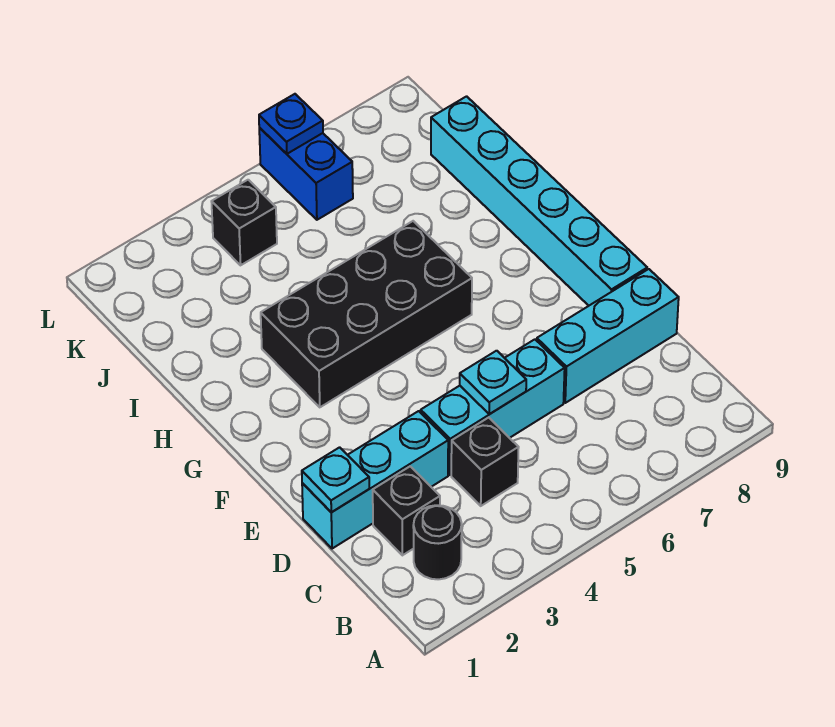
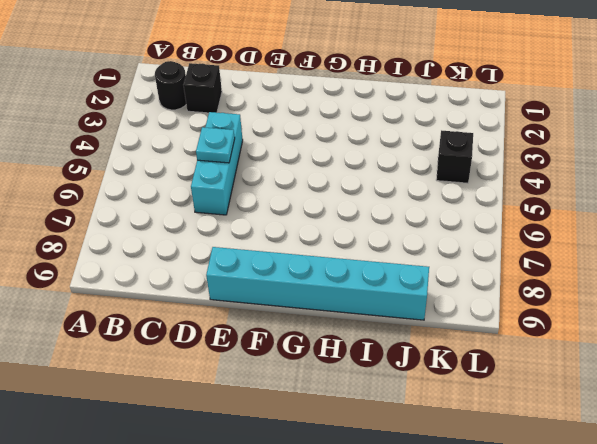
none -> black brick C4 level 1
none -> cyan brick D1:D3 level 1
none -> cyan brick D7:D9 level 1

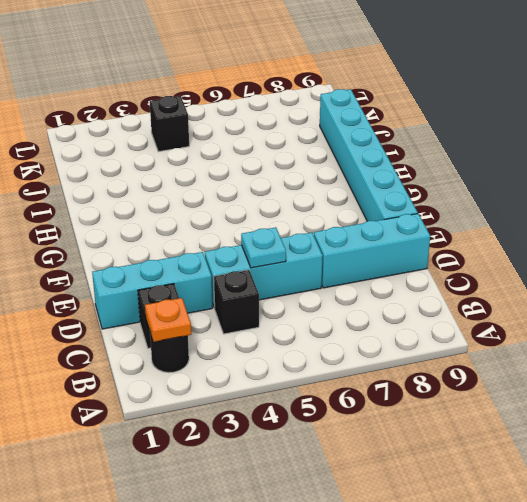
orange plate B2 level 2 -> none
none -> black brick G3:H6 level 1
none -> blue brick K6:L6 level 1
none -> cyan plate D1 level 2

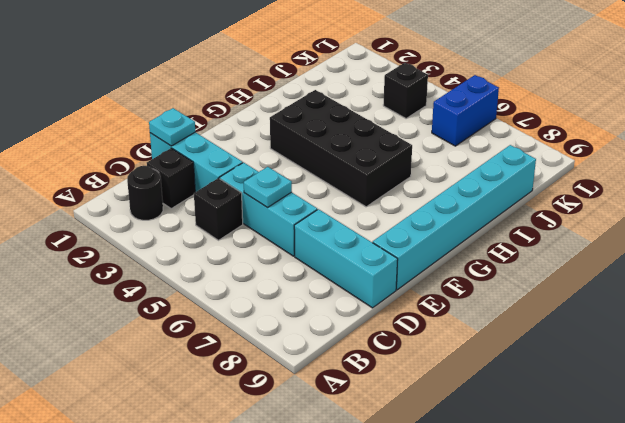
none -> blue plate L6 level 2

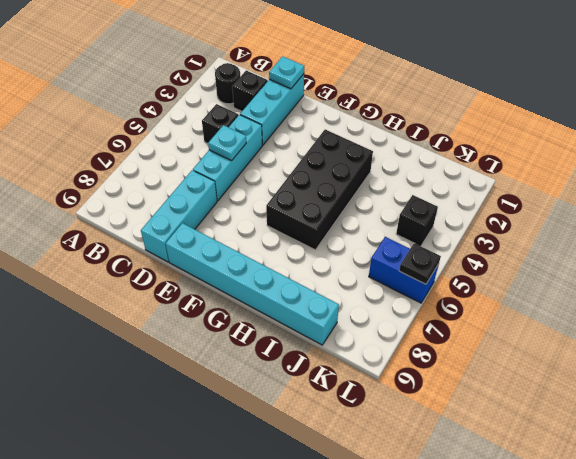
black plate L6 level 2 -> blue plate L6 level 2

